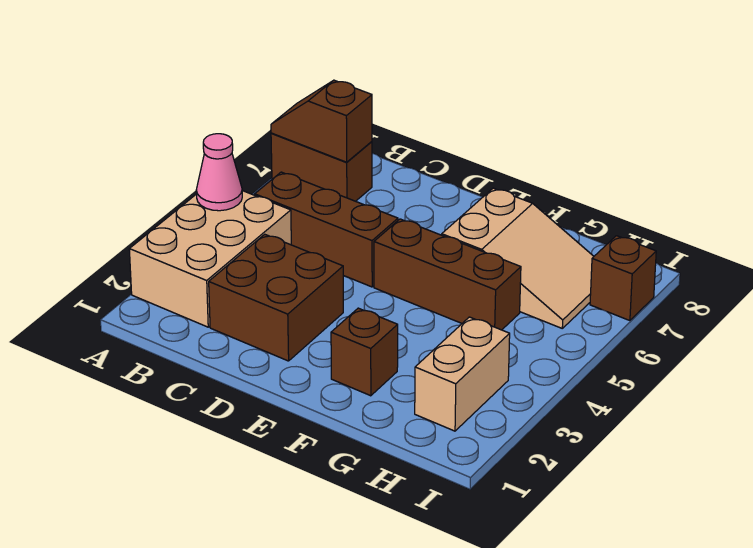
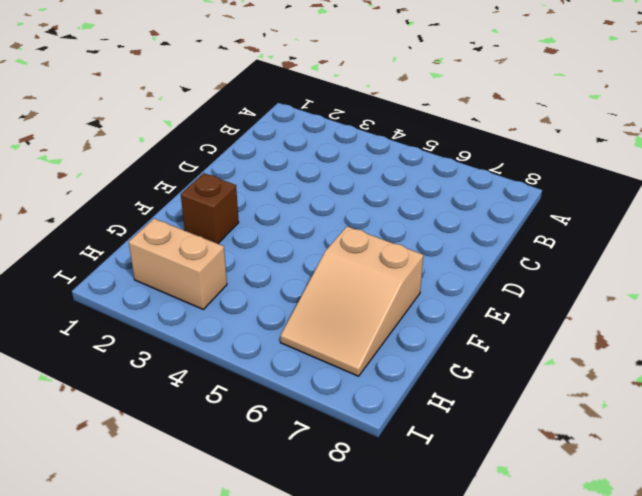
none -> tan brick A2:B4 level 1
none -> brown brick A7:B7 level 1

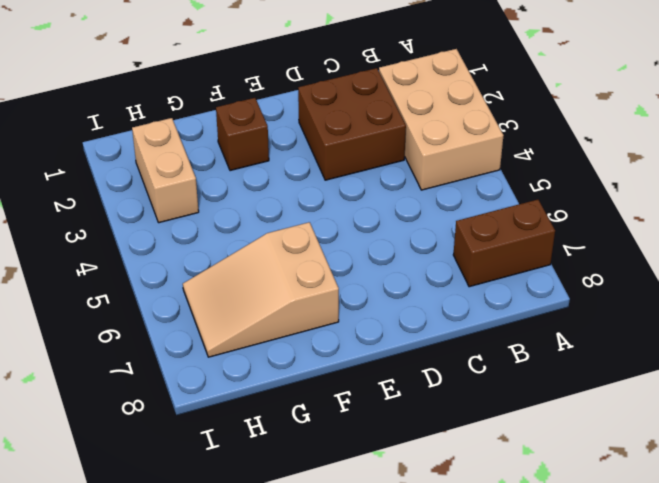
none -> brown brick B5:D5 level 1
none -> brown brick E5:G5 level 1

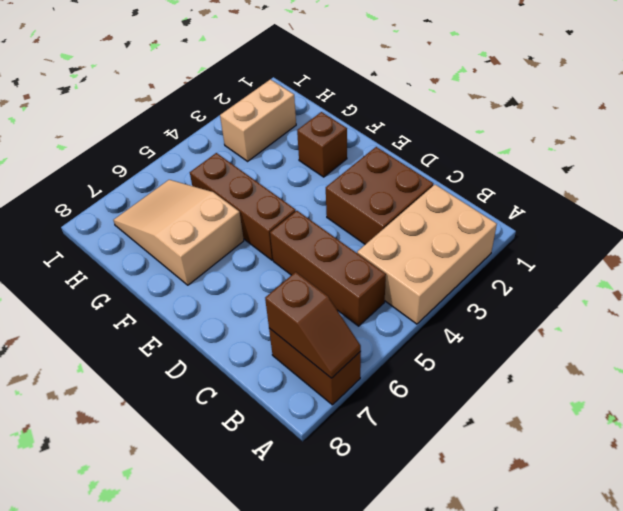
none -> brown brick I7 level 1
none -> pink cone A4 level 2

